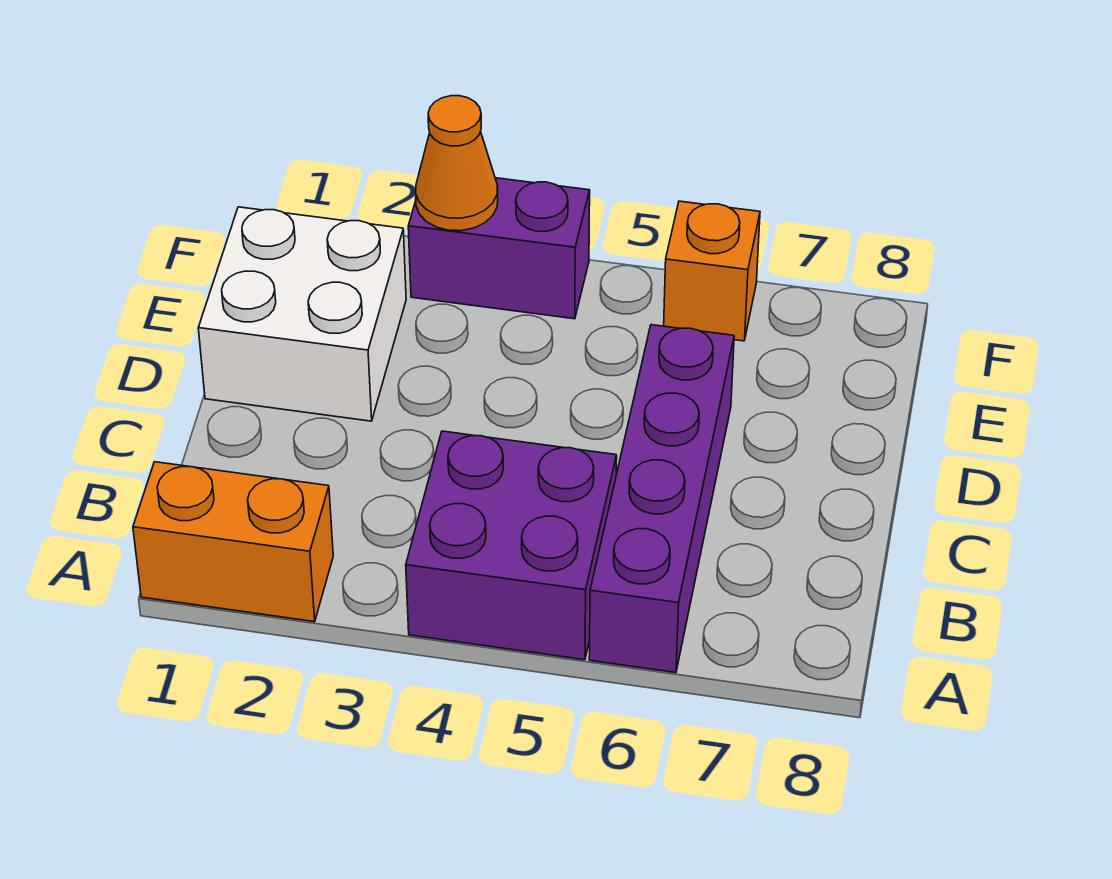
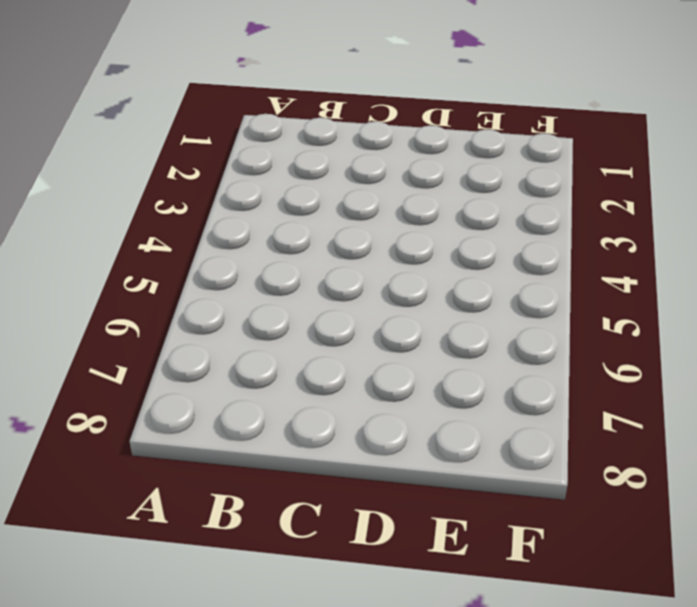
none -> orange brick A1:A2 level 1
none -> purple brick A4:B5 level 1

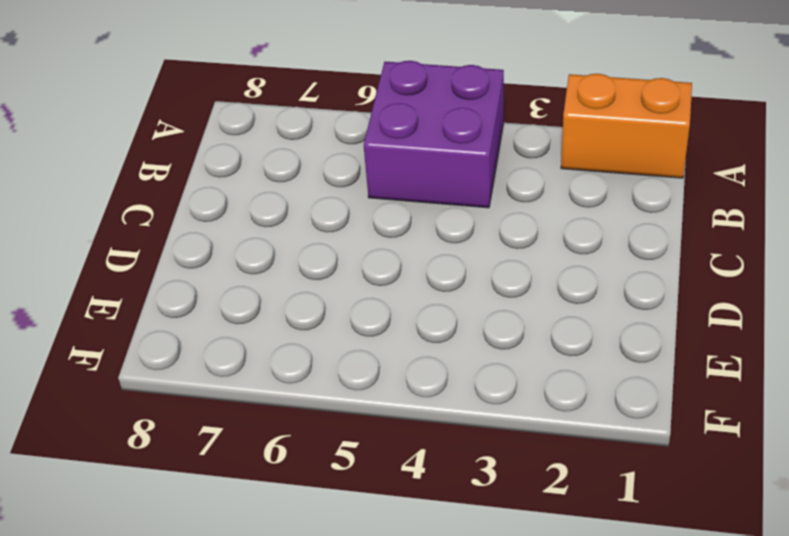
none -> purple brick A6:D6 level 1
none -> white brick D1:E2 level 1

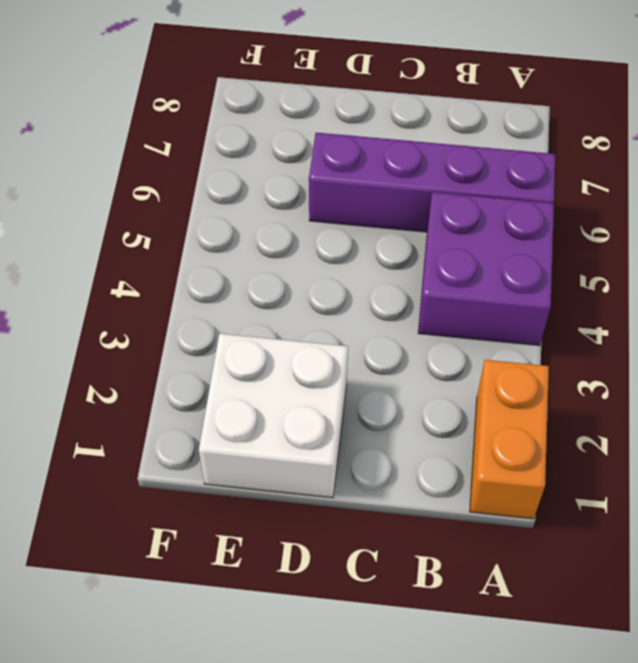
none -> purple brick F3:F4 level 1
none -> orange brick F6 level 1

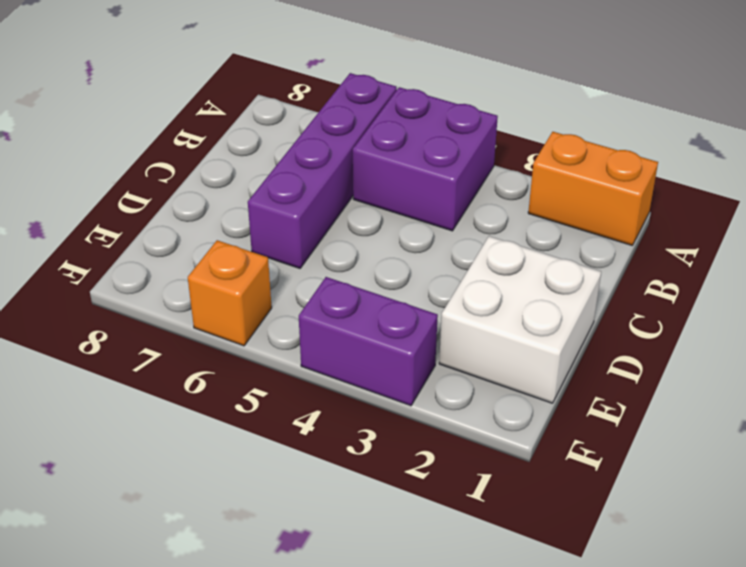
none -> orange cone F3 level 2

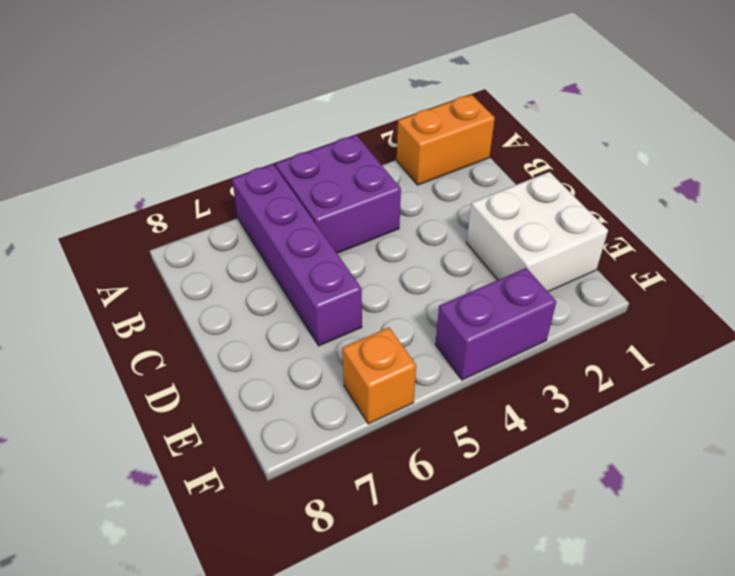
none -> orange cone F3 level 2

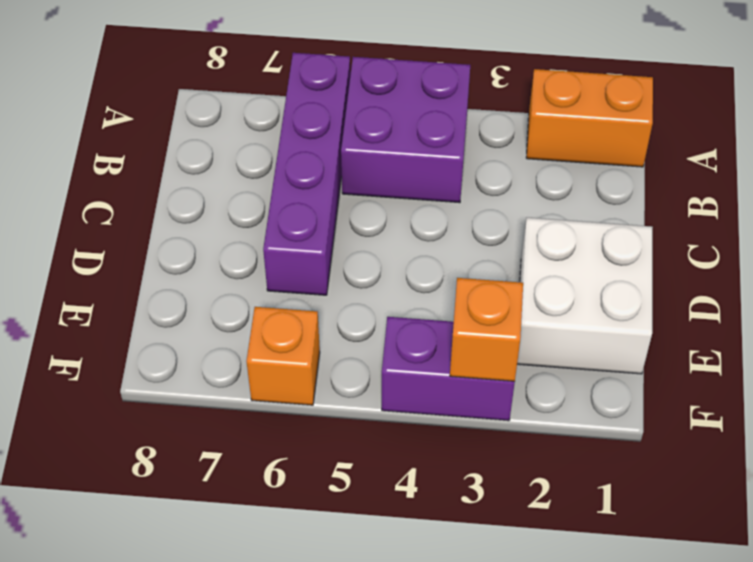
orange brick F3 level 2 -> orange cone F3 level 2

